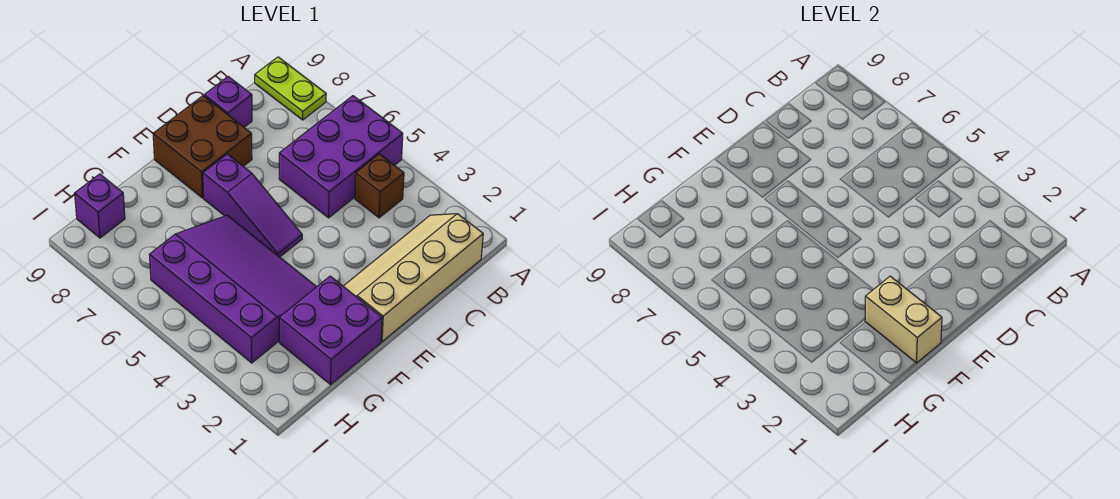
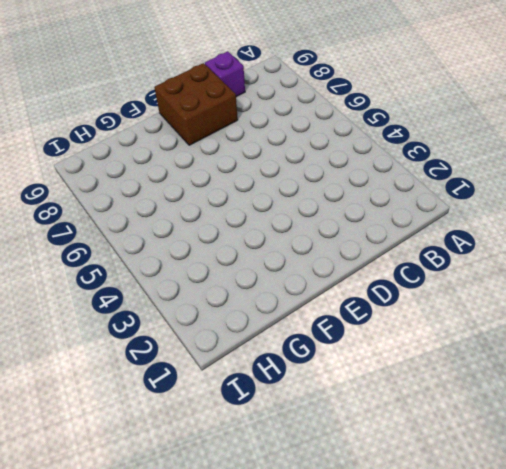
none -> purple brick A5:C6 level 1
none -> lime plate A8:A9 level 1

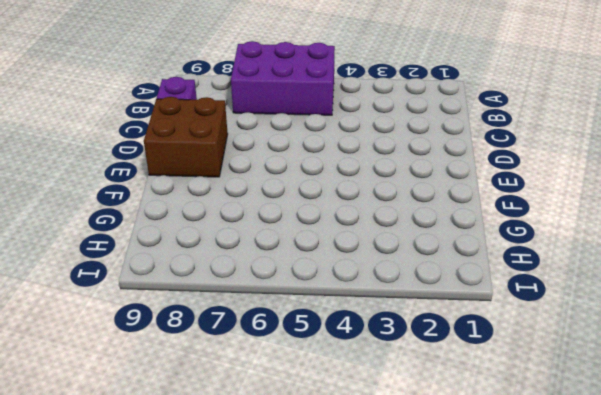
purple brick A5:B7 level 1 -> purple brick A5:C6 level 1
none -> lime plate A8:A9 level 1
none -> tan slope B1:E2 level 1 top 1

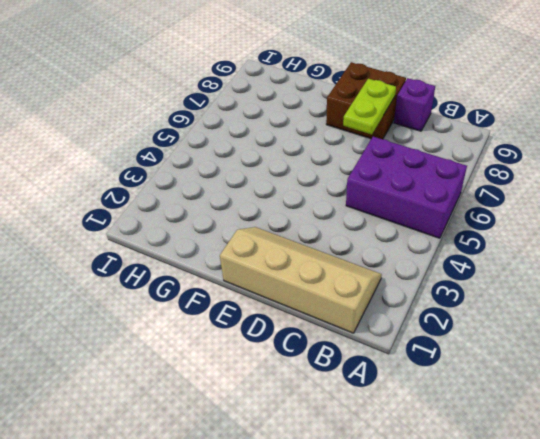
lime plate D7:D8 level 2 -> lime plate A8:A9 level 1
none -> brown brick B4 level 1
none -> purple slope E5:E7 level 1 top 7

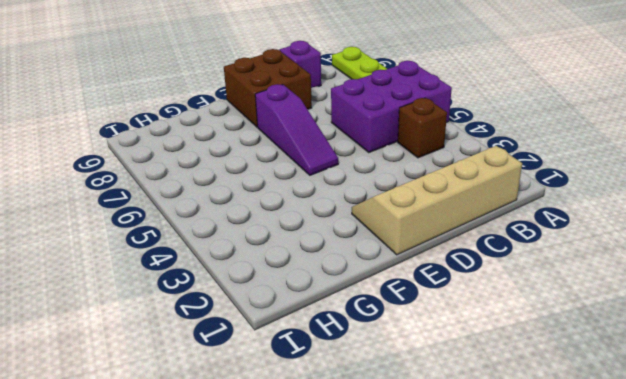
none -> purple brick F1:G2 level 1
none -> purple slope F3:H6 level 1 top H

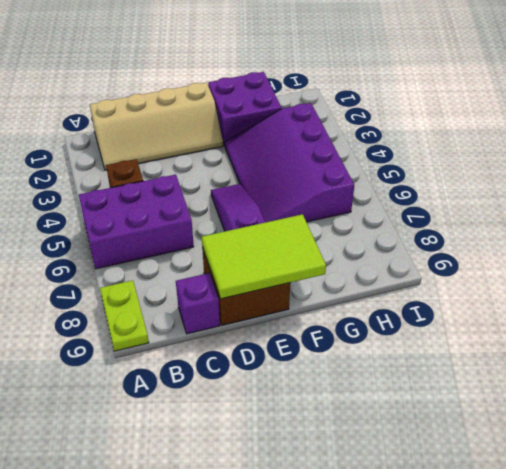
lime tile D8:F9 level 2 -> none
none -> purple brick H9 level 1
none -> tan brick F1:F2 level 2

